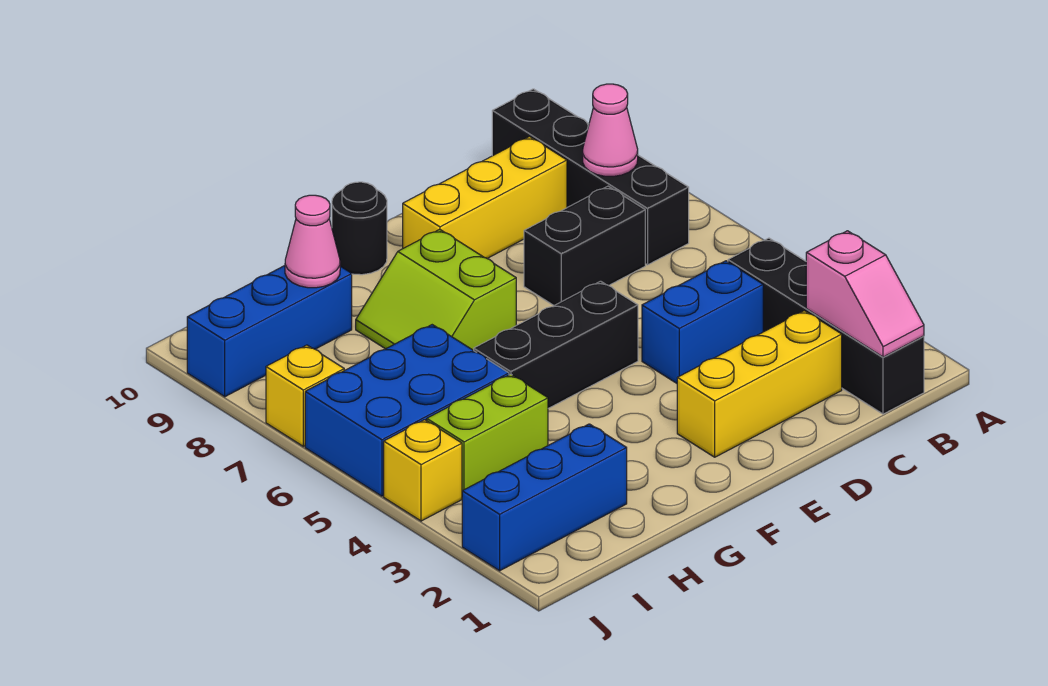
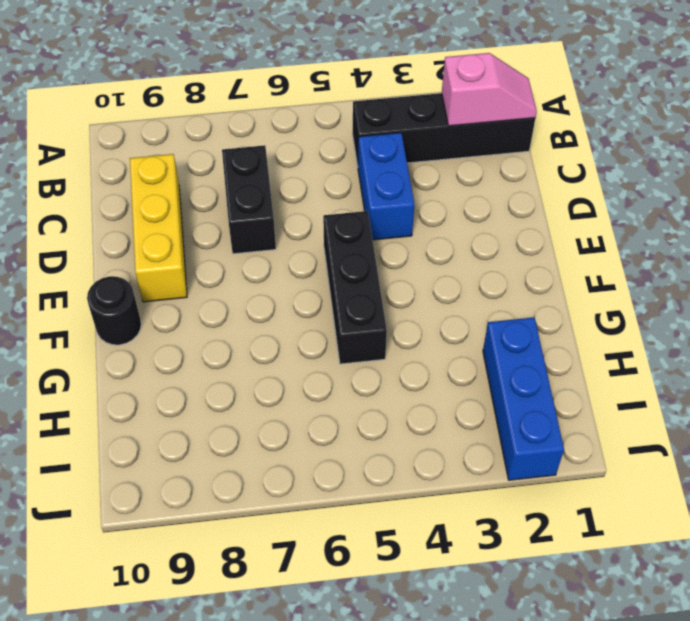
none -> black brick B7:B10 level 1
none -> yellow brick C2:E2 level 1
none -> lime slope F7:G8 level 1 top F

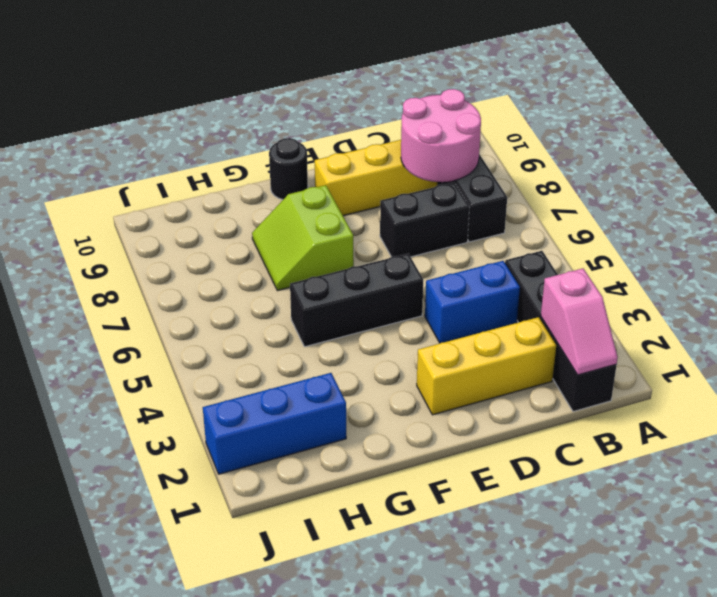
pink round brick B8:C9 level 2 -> pink cone B8 level 2
none -> lime brick H4:I4 level 1
none -> blue brick H5:J6 level 1
none -> blue brick H9:J9 level 1

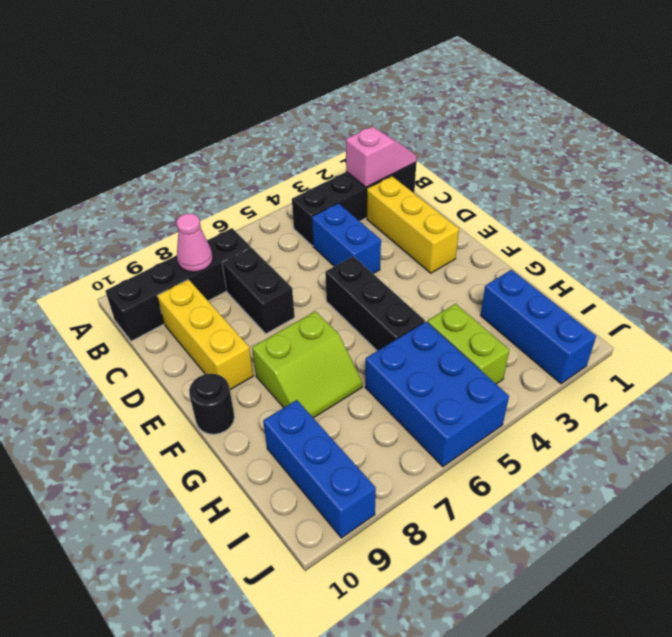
none -> yellow brick J4 level 1
none -> yellow brick J7 level 1
none -> pink cone H9 level 2

